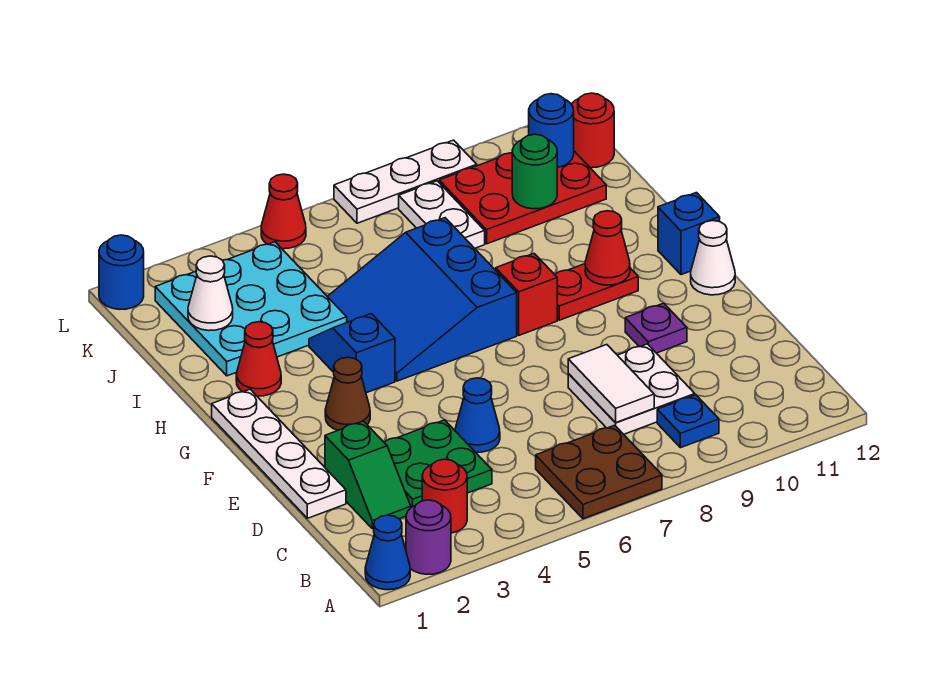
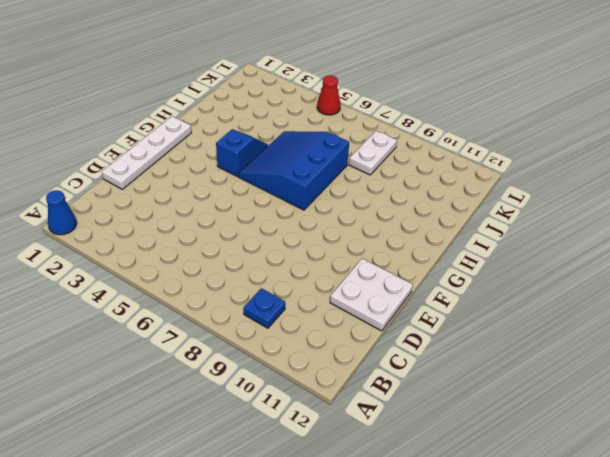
white plate D11:E12 level 1 -> white plate C8:D9 level 1
none -> purple round brick A2 level 1
none -> brown plate A6:B7 level 1
none -> red round brick B3 level 1
none -> green slope C2:D2 level 1 top D

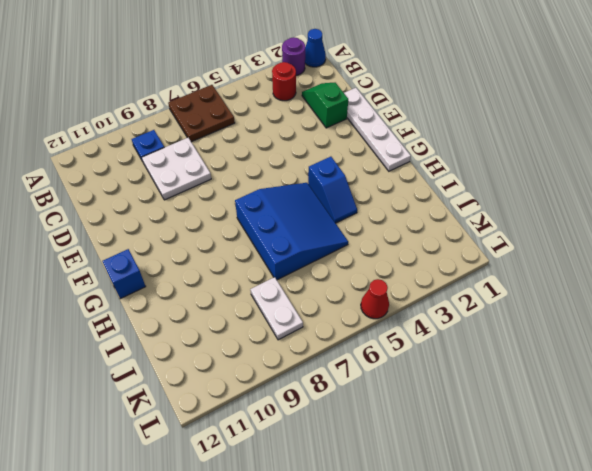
none -> green plate C3:D4 level 1
none -> blue cone D5 level 1
none -> purple plate E10 level 1
none -> brown cone F3 level 1

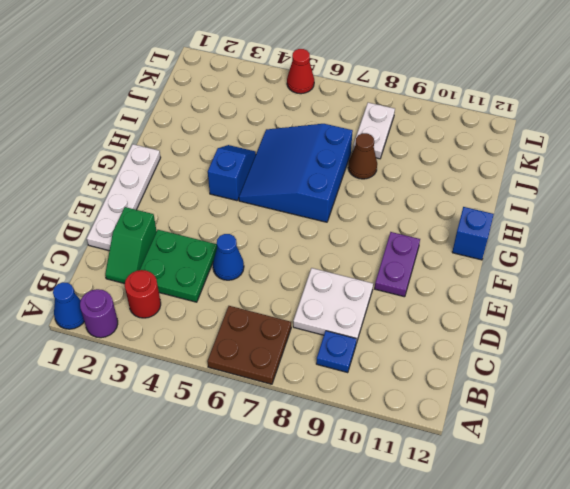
purple plate E10:F10 level 1 -> purple plate E10 level 1
brown cone I8 level 1 -> brown cone F3 level 1
none -> white cone F12 level 1
none -> red brick G8 level 1
none -> red plate G9:G10 level 1
none -> red cone H2 level 1

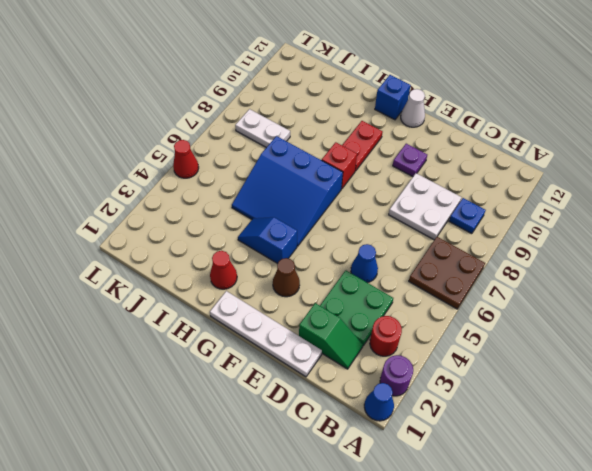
none -> cyan plate I2:K4 level 1
none -> red plate J9:K11 level 1
none -> red round brick K12 level 1
none -> blue round brick L1 level 1

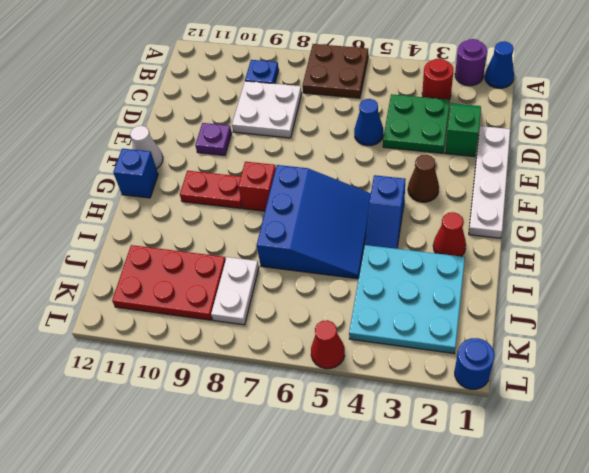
none -> red round brick K12 level 1
none -> white plate L7:L9 level 1
none -> white tile C8:D8 level 2
none -> red cone G10 level 2

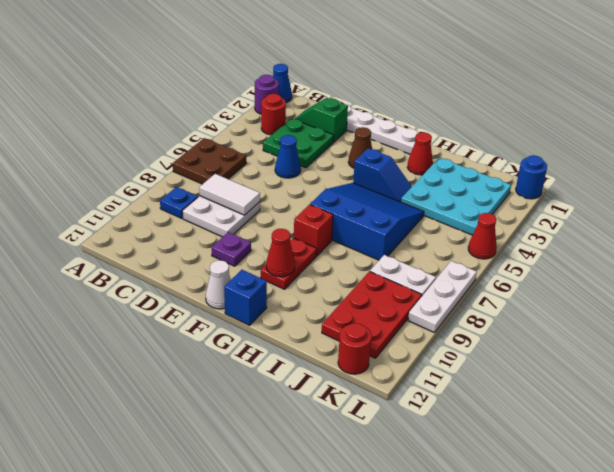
none -> white cone J2 level 2
none -> green round brick J10 level 2
none -> blue round brick K11 level 2

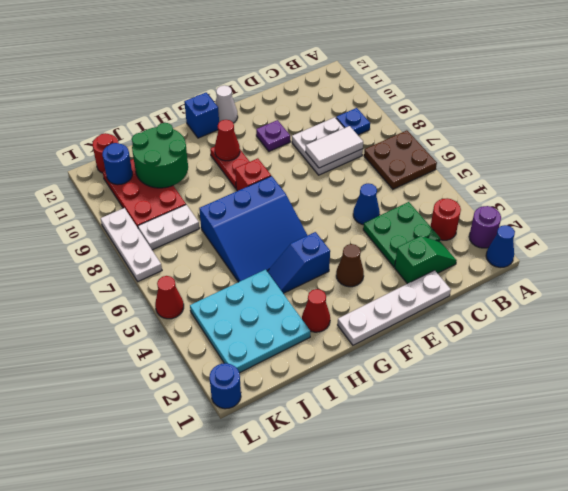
green round brick I10:J11 level 2 -> green round brick J10 level 2
none -> white cone J2 level 2

